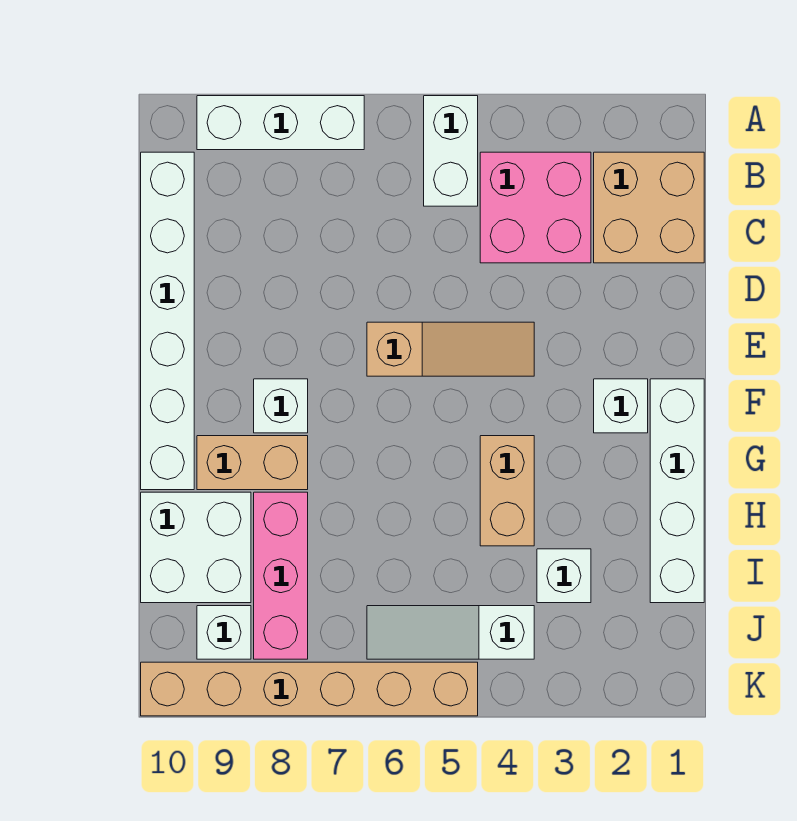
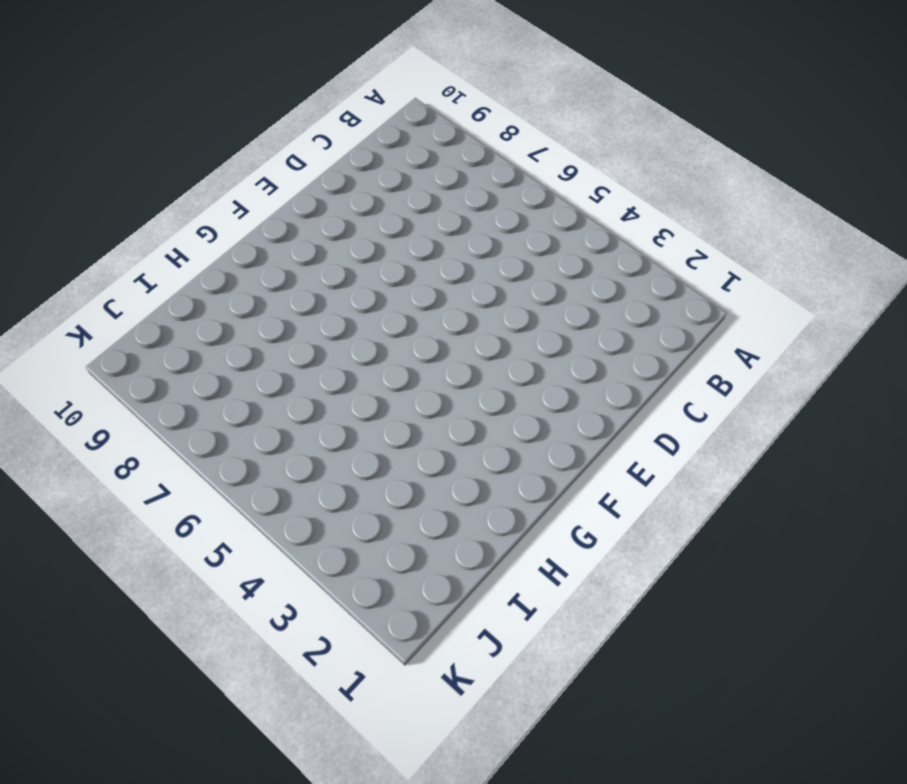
none -> white brick A5:B5 level 1
none -> white brick A7:A9 level 1
none -> tan brick B1:C2 level 1

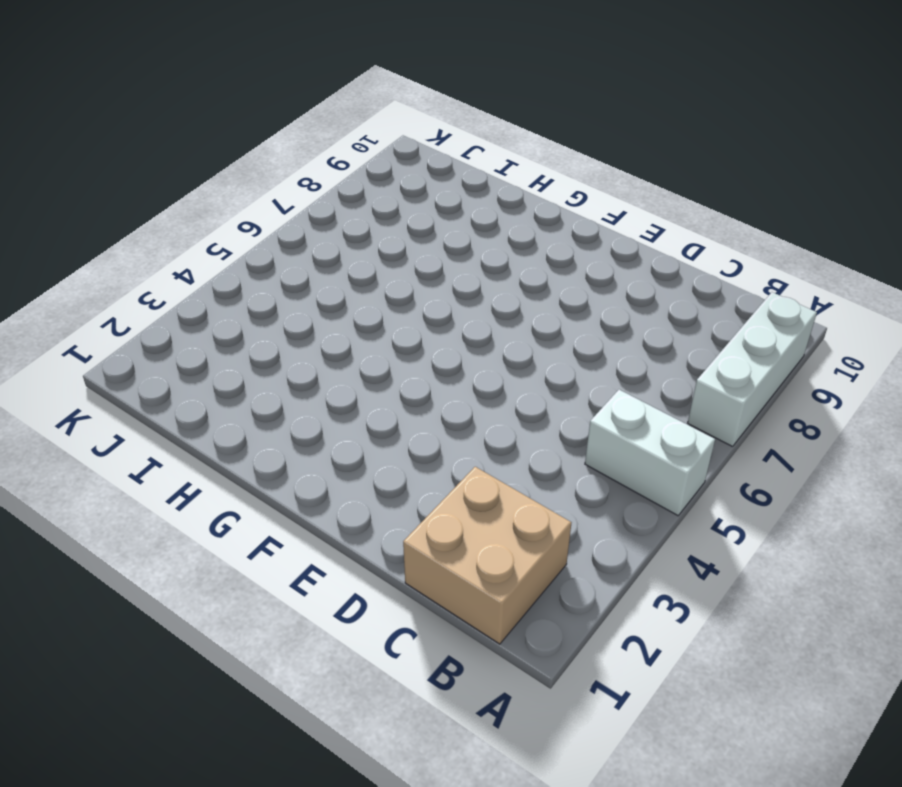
none -> pink brick B3:C4 level 1
none -> white brick B10:G10 level 1
none -> tan slope E4:E6 level 1 top 6

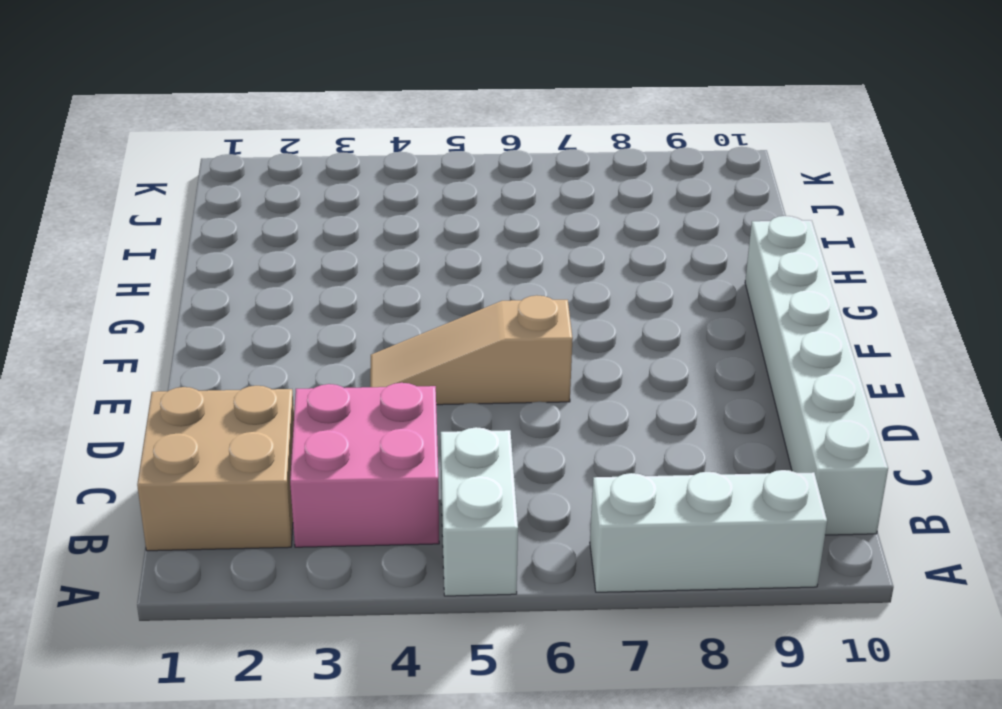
none -> white brick F1:I1 level 1
none -> white brick F2 level 1
none -> white brick F8 level 1

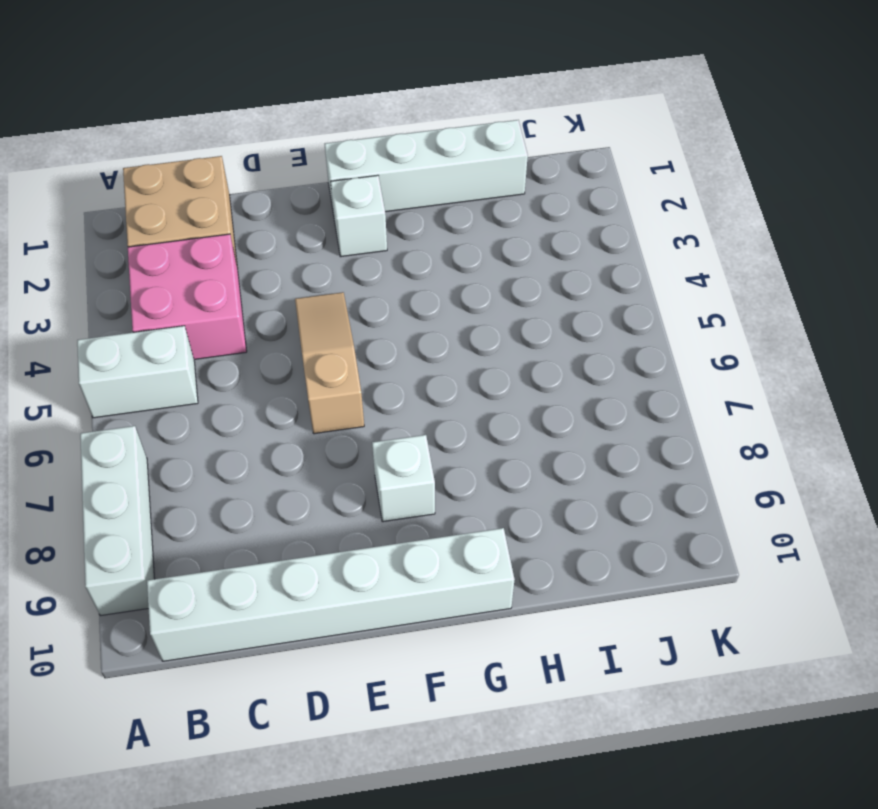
none -> tan brick G4:H4 level 1
none -> tan brick G8:G9 level 1
none -> pink brick H8:J8 level 1

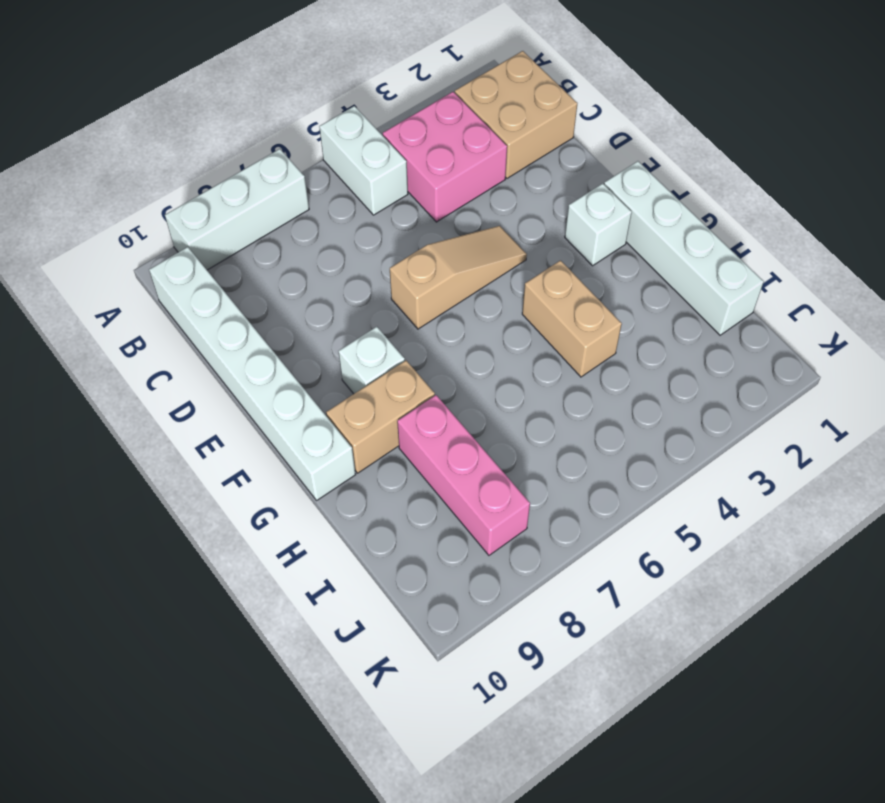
none -> white brick H9:I10 level 1
none -> white brick I3 level 1
none -> white slope J4:J6 level 1 top 4

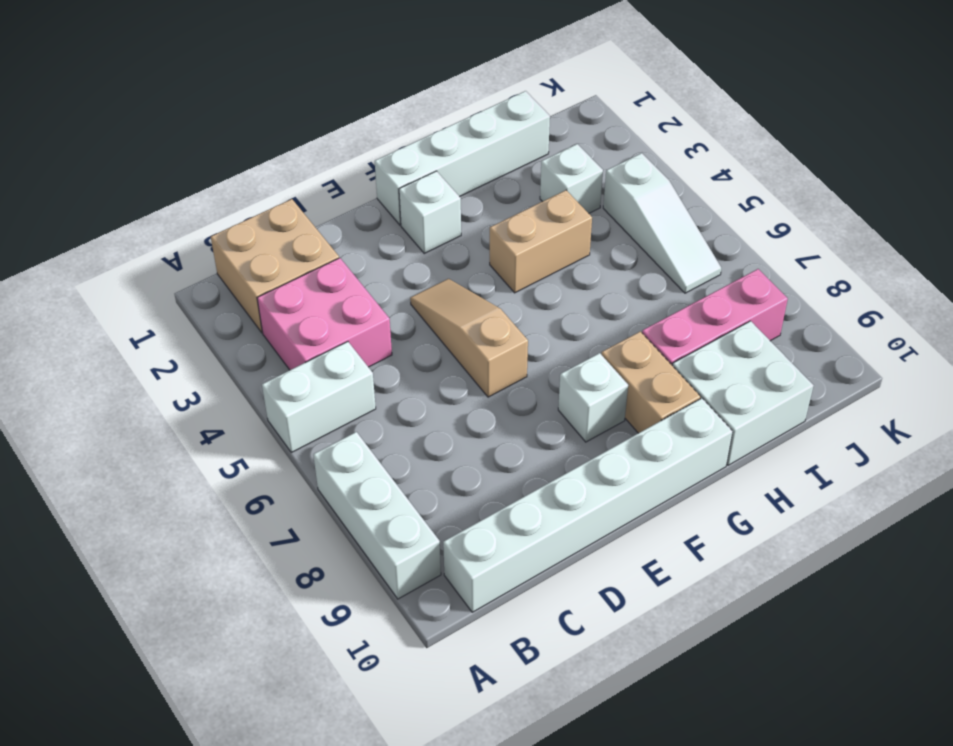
none -> white brick J9 level 1
none -> tan brick K5:K10 level 1

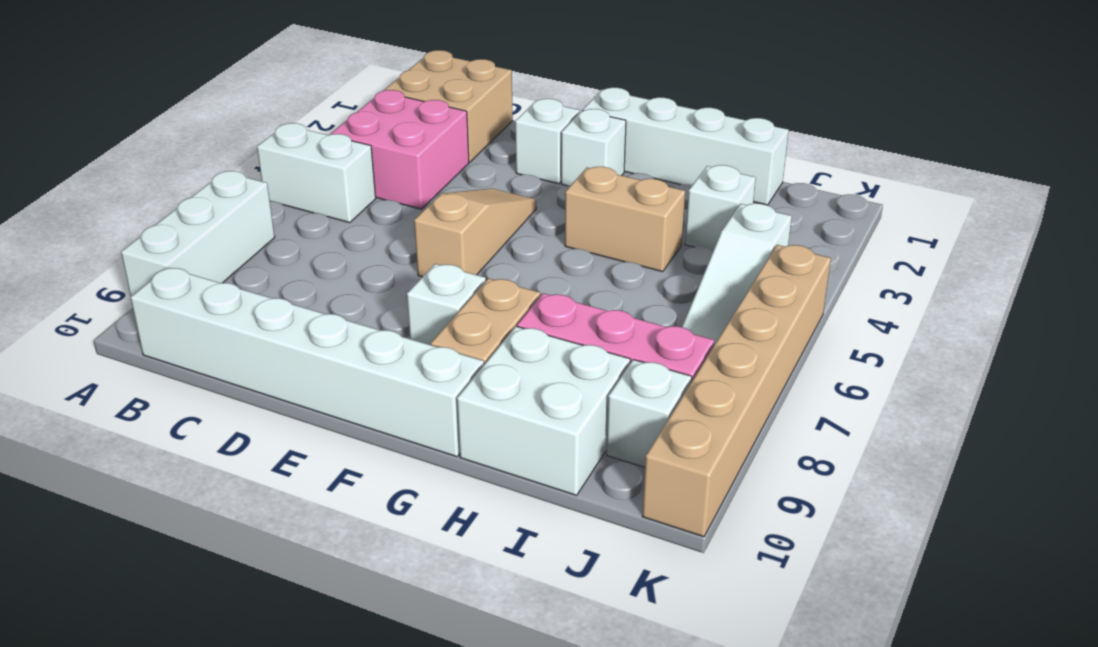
white brick E2 level 1 -> none

